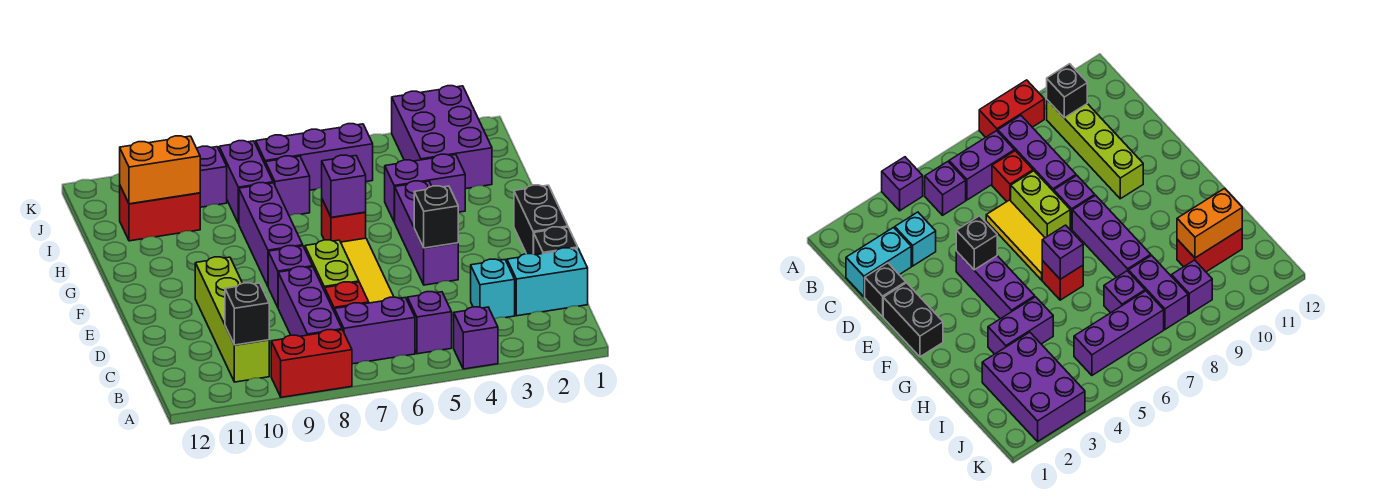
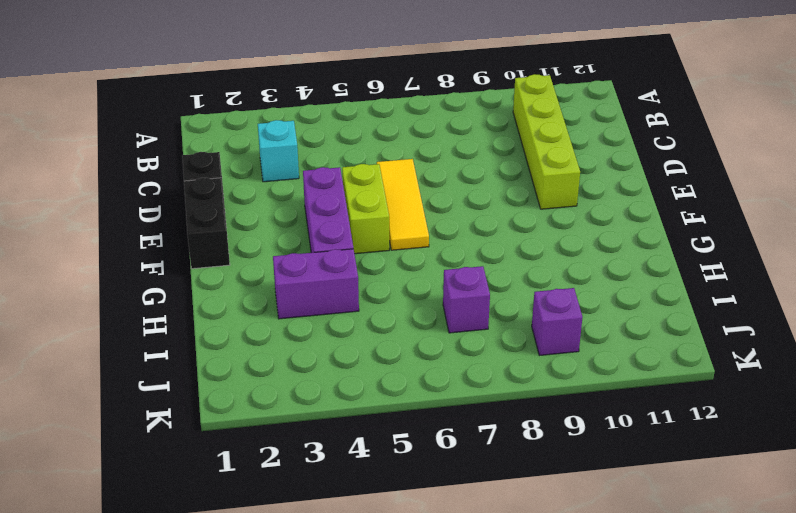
lime brick E5:F5 level 1 -> lime brick D7:E7 level 1
none -> purple brick A4 level 1
none -> red brick A8:A9 level 1
none -> purple brick B5 level 1

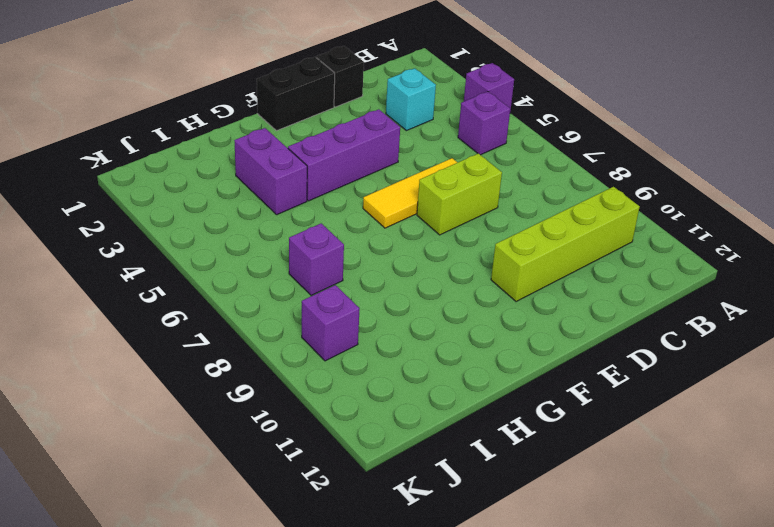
none -> red brick A8:A9 level 1
none -> purple brick B6:B7 level 1
none -> purple brick B8:D8 level 1

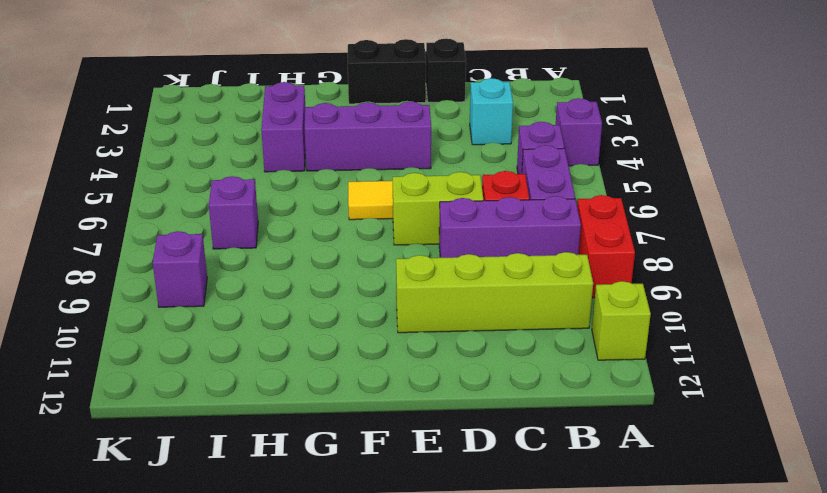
lime brick A11 level 1 -> none
none -> cyan brick C1:C2 level 1
none -> purple brick E8 level 1
none -> purple brick F8:H8 level 1

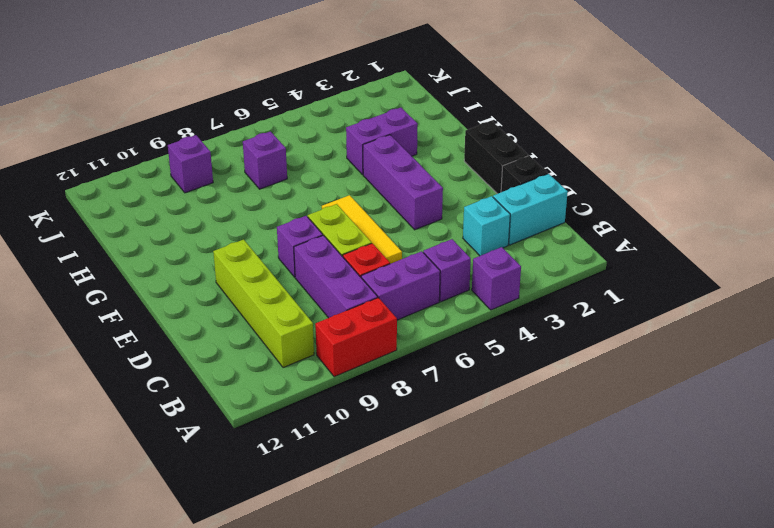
none -> purple brick F8:H8 level 1
none -> red brick G6 level 1
none -> purple brick I2:K3 level 1

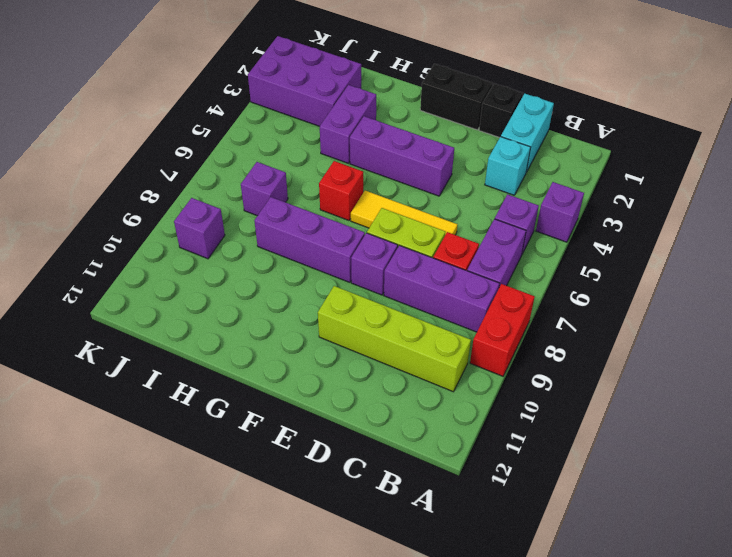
none -> purple brick I8:J8 level 1
none -> red brick I10:I11 level 1
none -> purple brick J5:J7 level 1

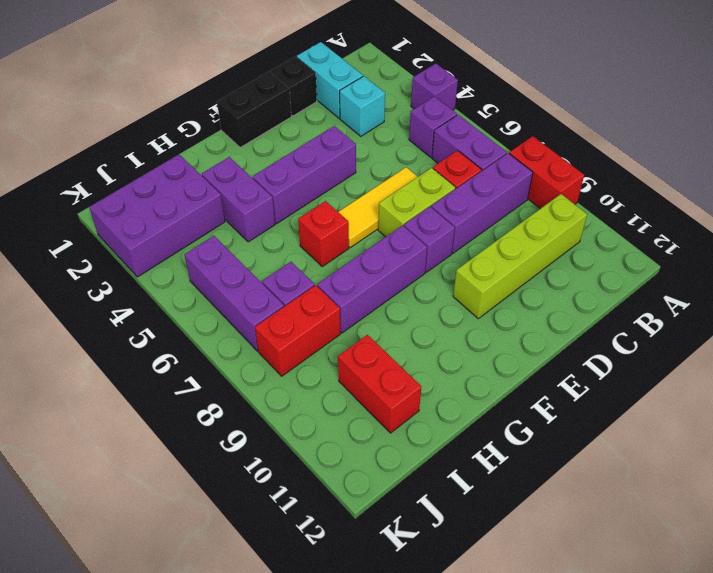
red brick I8:J8 level 1 -> purple brick I8:J8 level 1
none -> purple brick J9 level 1
none -> black brick B10 level 2
none -> black brick E4 level 2

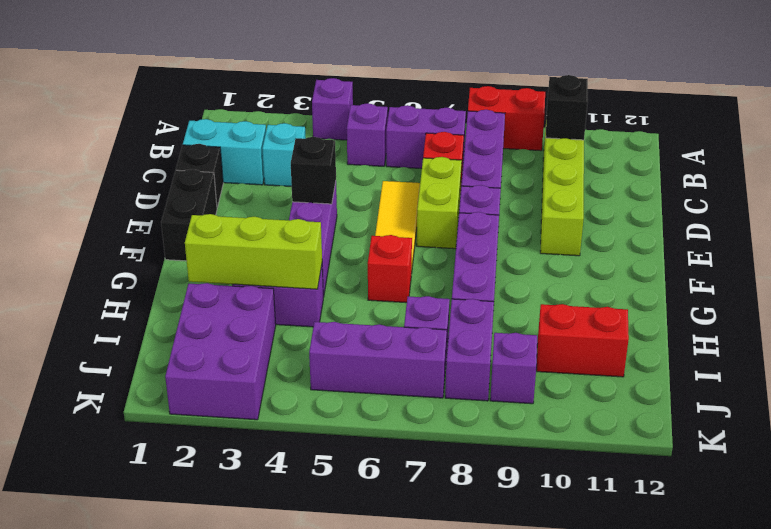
lime brick H2:H4 level 2 -> none
none -> purple brick G6 level 2
none -> orange brick I10:I11 level 2

